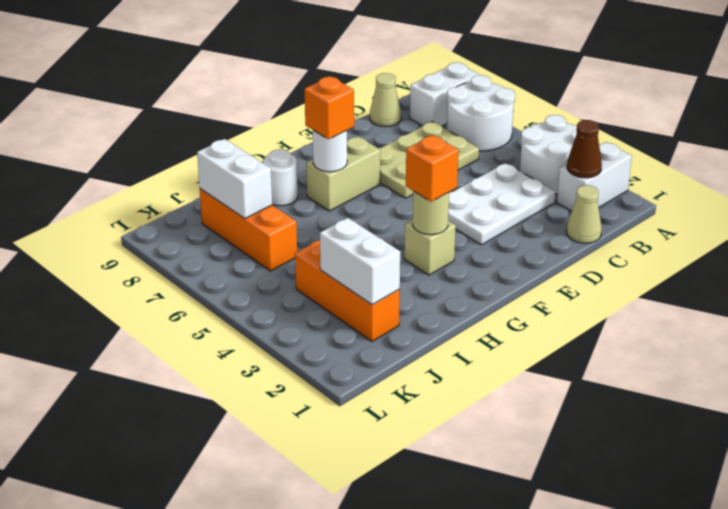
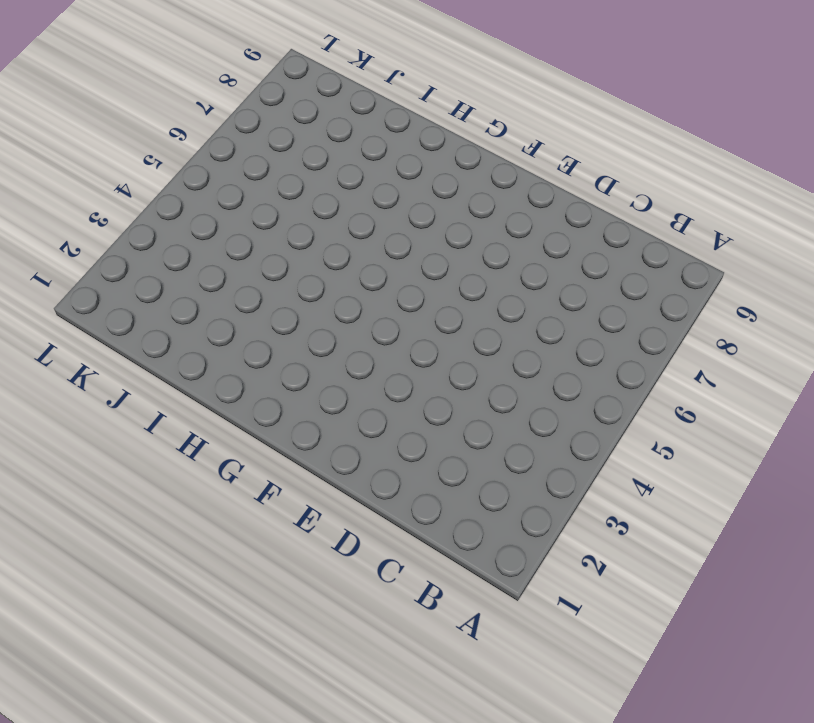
none -> white brick A2:B2 level 1
none -> white round brick A3:B4 level 1
none -> white round brick A6:B7 level 1

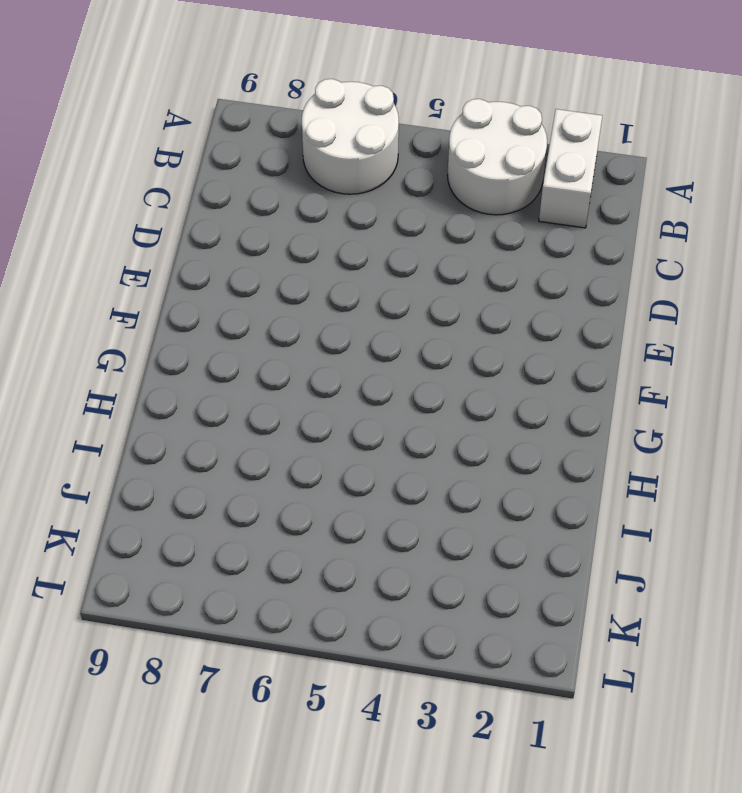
none -> white brick A8:B8 level 1
none -> tan cone C1 level 1
none -> white plate C3:E4 level 1

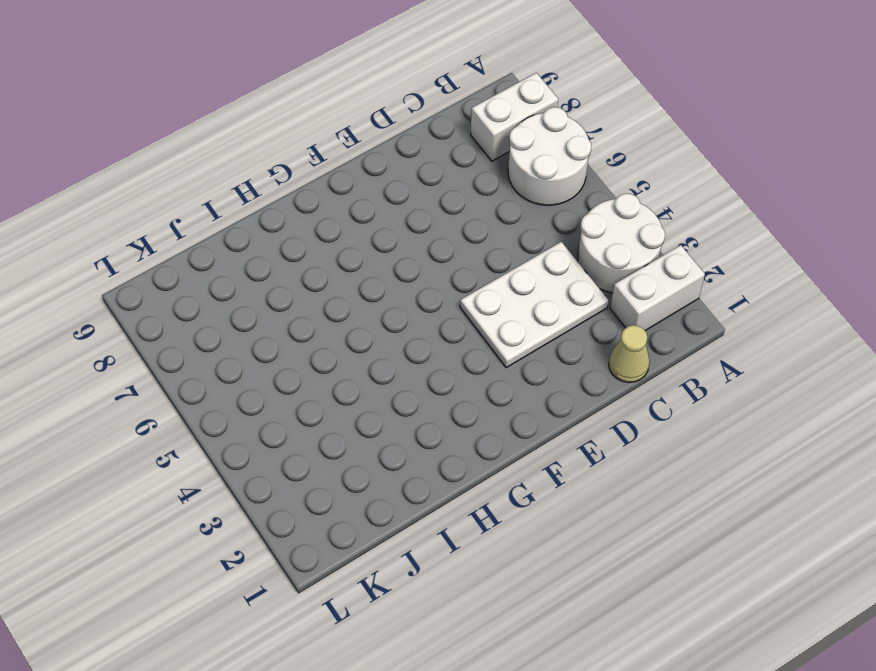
none -> tan plate C6:E7 level 1
none -> tan cone C9 level 1
none -> tan brick F7:G7 level 1

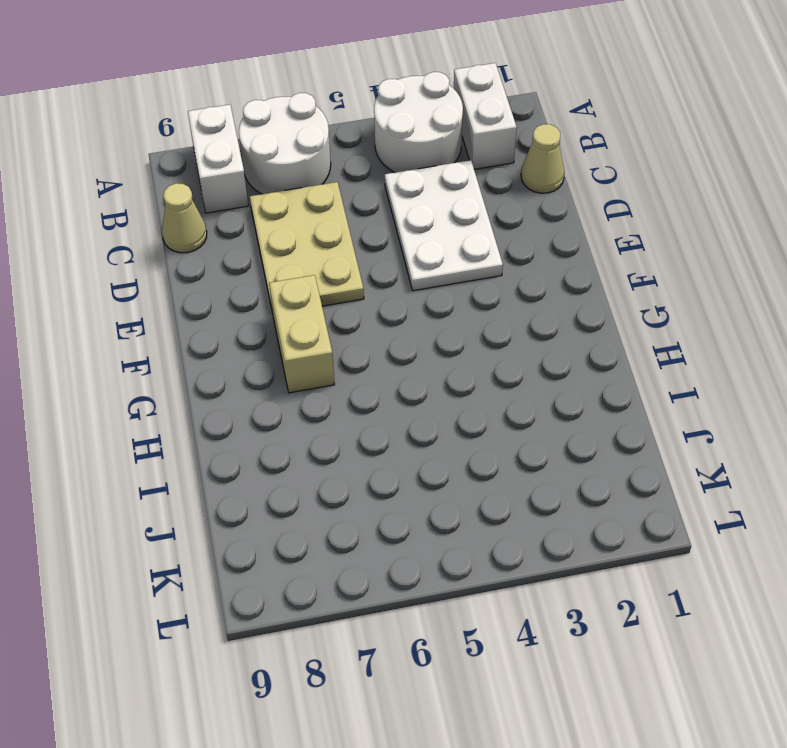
none -> tan brick G3 level 1
none -> white round brick H8 level 1
none -> orange brick J2:J4 level 1

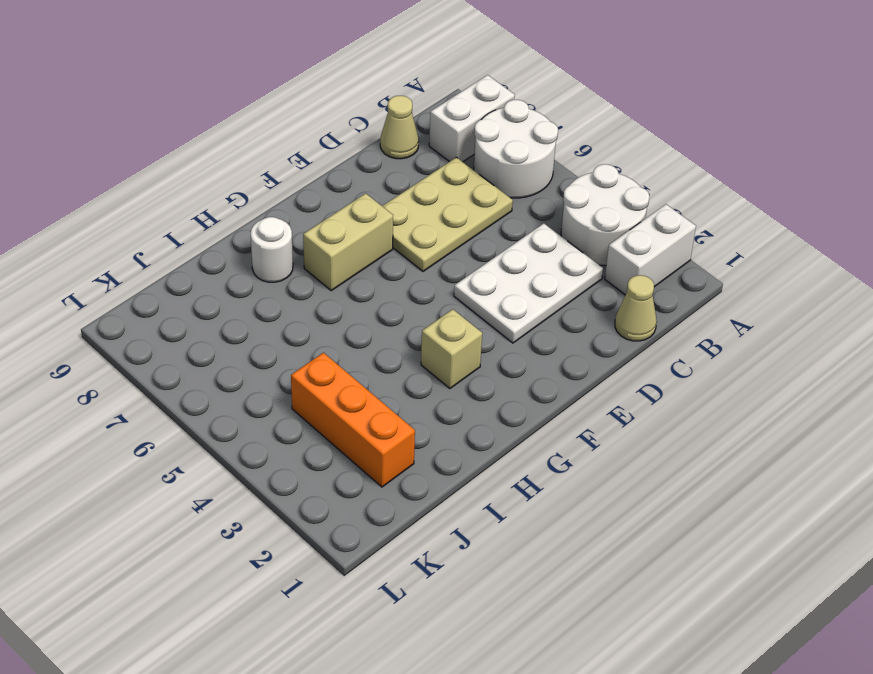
none -> orange brick J6:J8 level 1
none -> brown cone B2 level 2
none -> tan round brick G3 level 2

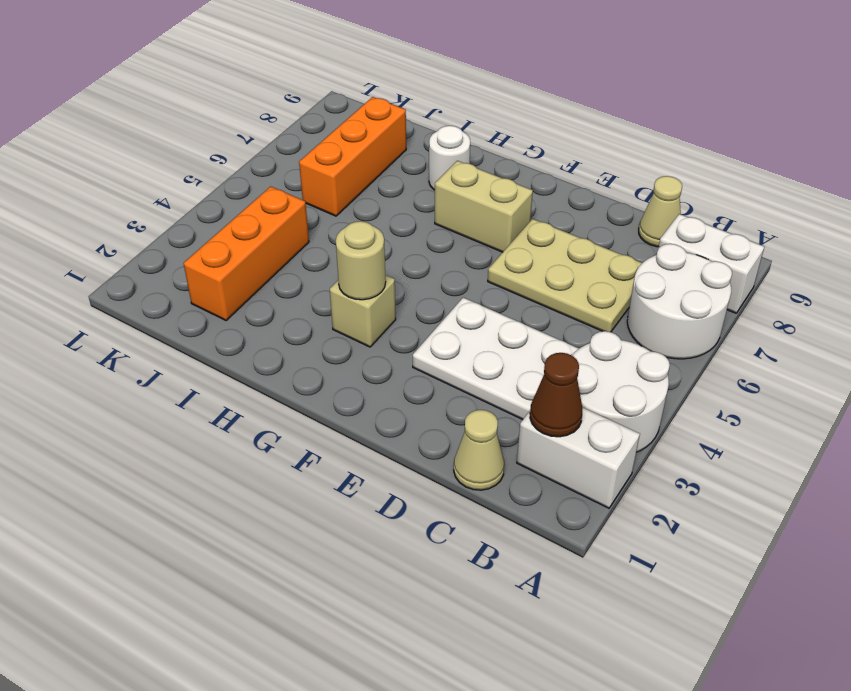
none -> white round brick G7 level 2
none -> white brick J2:J3 level 2
none -> white brick J7:J8 level 2

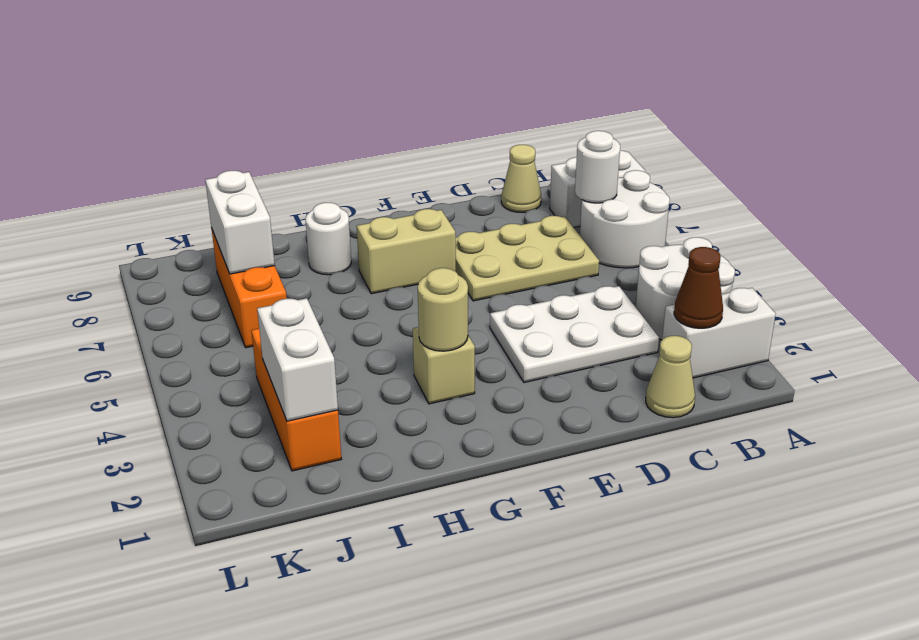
white round brick B7 level 2 -> white round brick G7 level 2
none -> orange brick G3 level 3
none -> orange brick G7 level 3

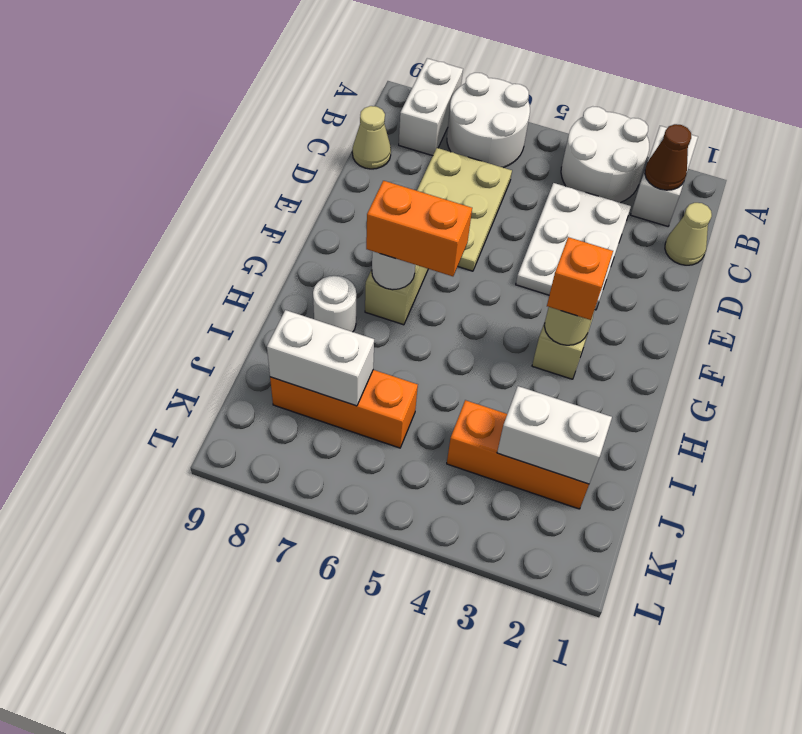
orange brick G6:G7 level 3 -> orange brick G7 level 3

